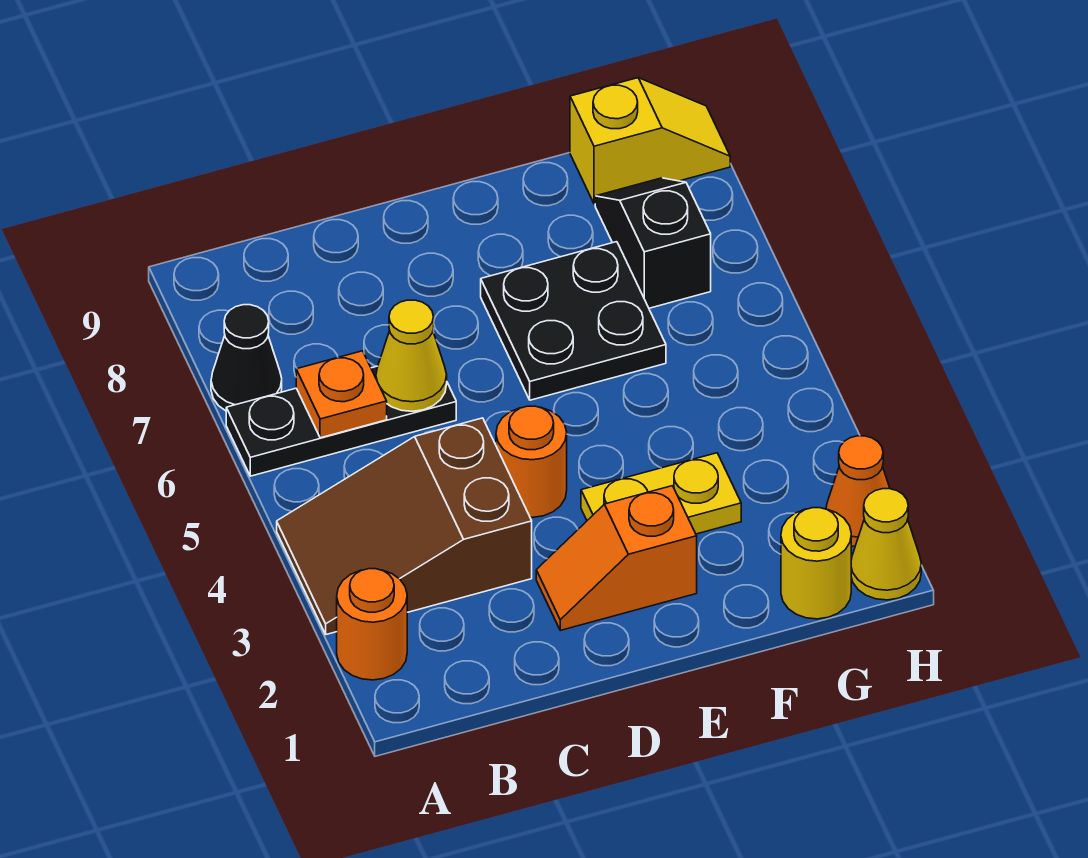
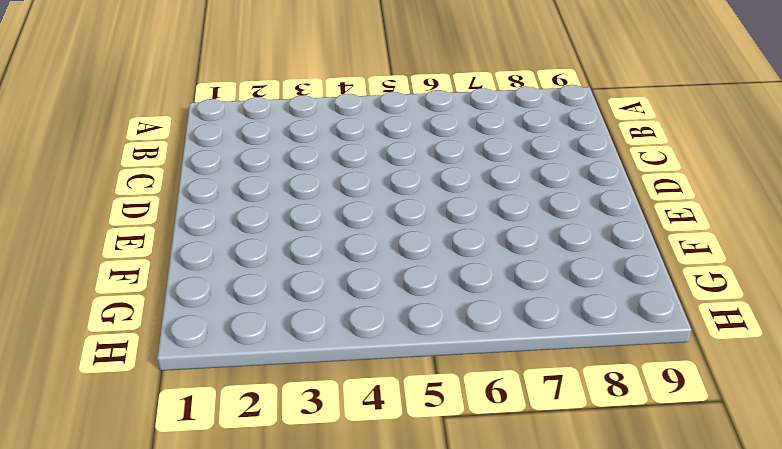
none -> orange round brick A2 level 1
none -> brown slope A3:C4 level 1 top C
none -> black plate A6:C6 level 1

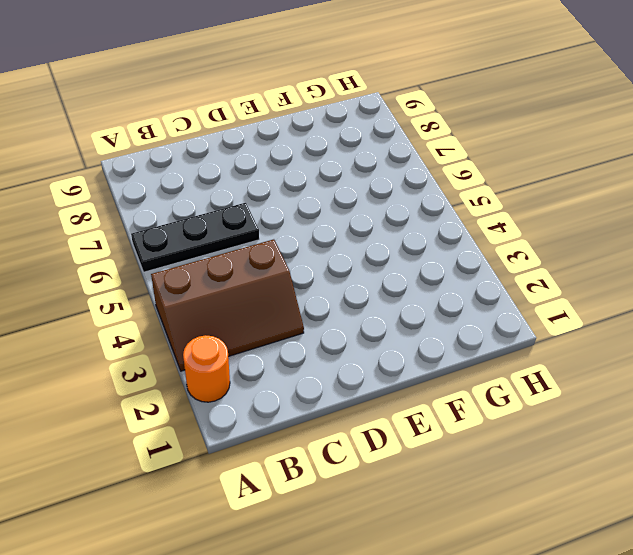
brown slope A3:C4 level 1 top 4 -> brown slope A3:C4 level 1 top C
none -> black cone A7 level 1
none -> orange slope D2:E2 level 1 top E
none -> orange round brick D4 level 1

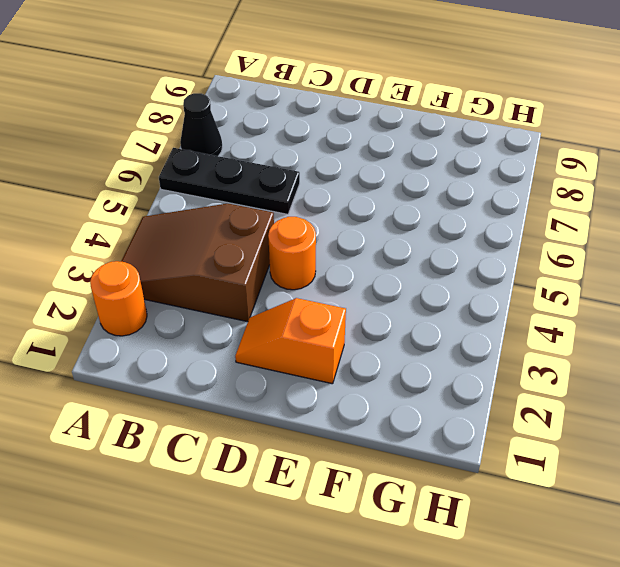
none -> yellow plate E3:F3 level 1
none -> black plate E6:F7 level 1
none -> yellow round brick G1 level 1

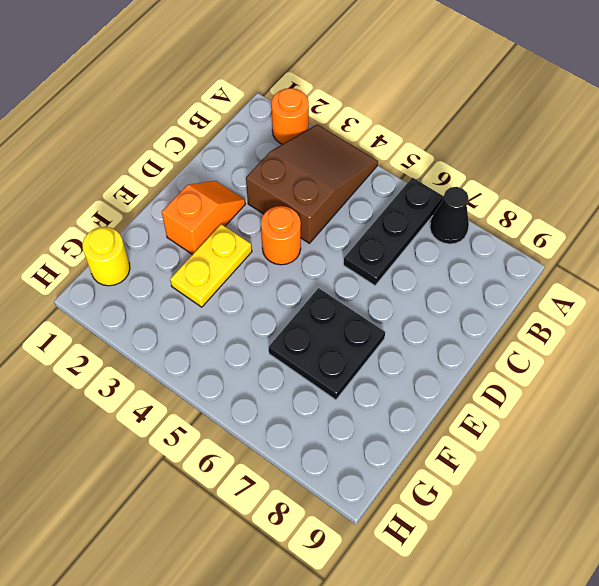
none -> black slope G7:G8 level 1 top 7
none -> yellow slope G9:H9 level 1 top G
none -> yellow cone H1 level 1

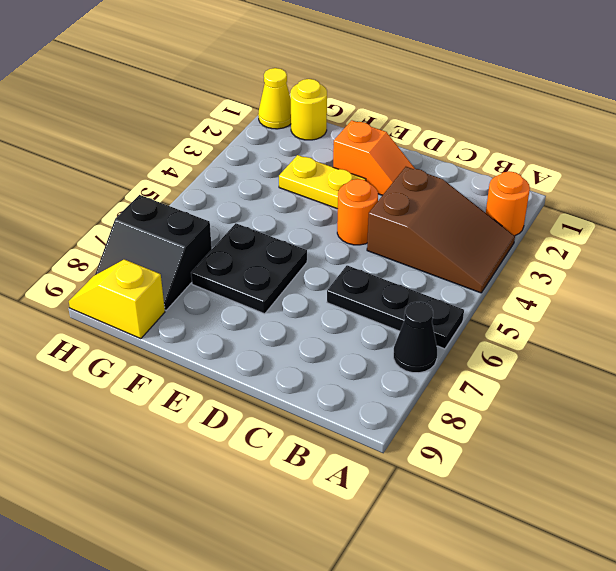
black slope G7:H8 level 1 top 7 -> black slope G7:G8 level 1 top 7
none -> orange cone H2 level 1
none -> orange plate B6 level 2
none -> yellow cone C6 level 2

